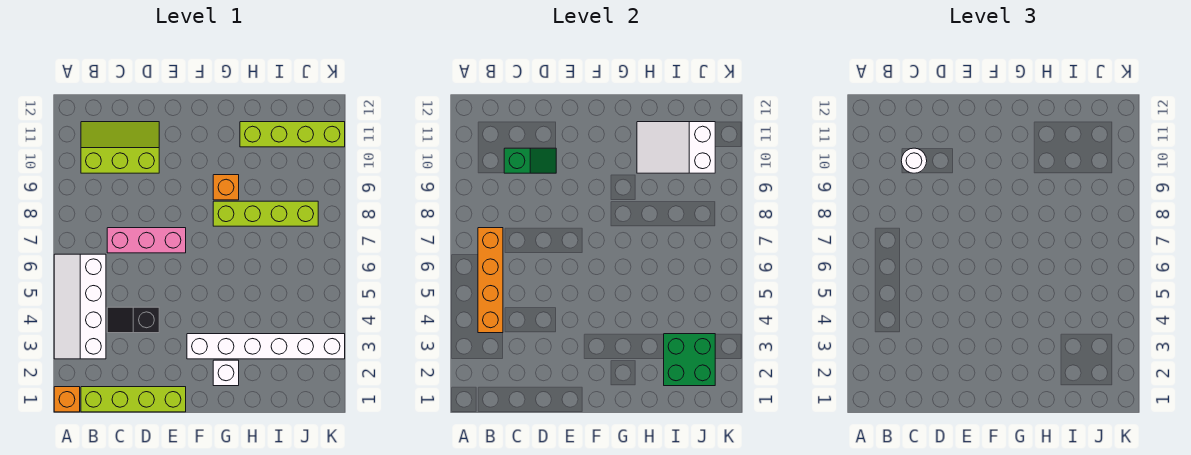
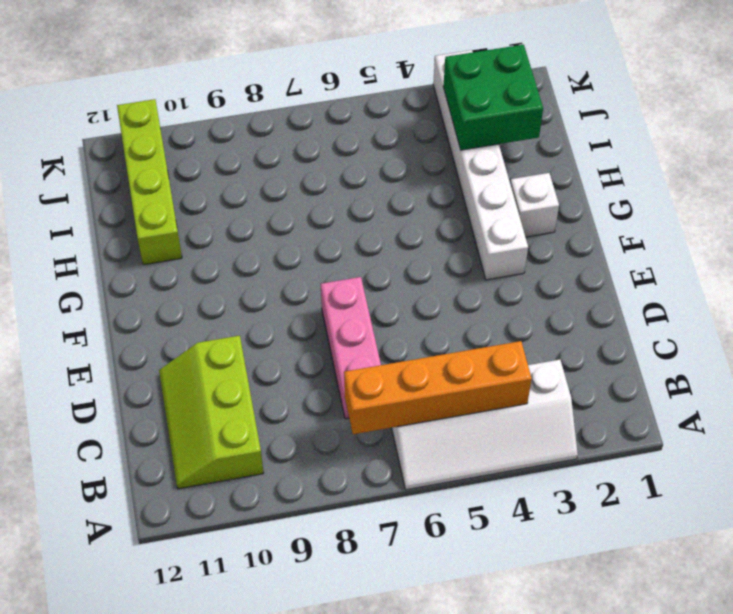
none -> orange brick A1 level 1
none -> lime brick B1:E1 level 1
none -> black slope C4:D4 level 1 top D

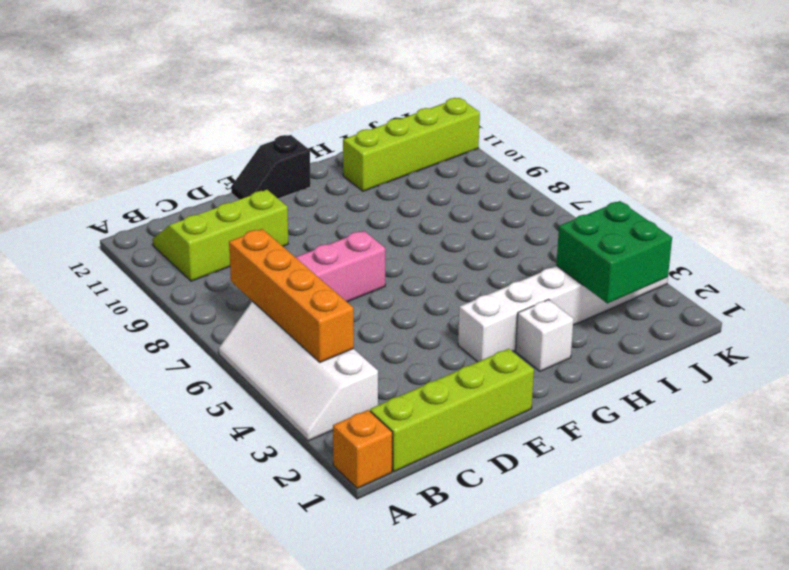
black slope E12:F12 level 1 top F -> black slope C4:D4 level 1 top D
none -> lime brick G8:J8 level 1
none -> orange brick G9 level 1
none -> green slope C10:D10 level 2 top C

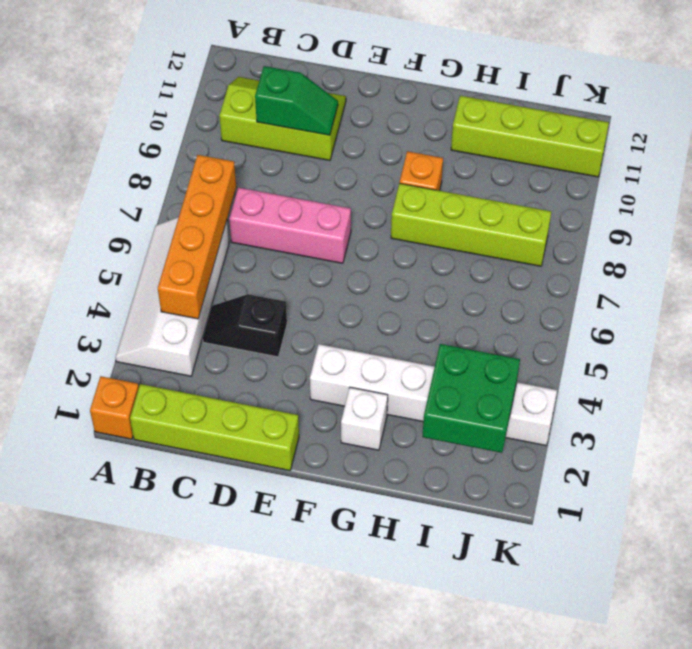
none -> white slope H10:J11 level 2 top J
none -> white round brick C10 level 3

